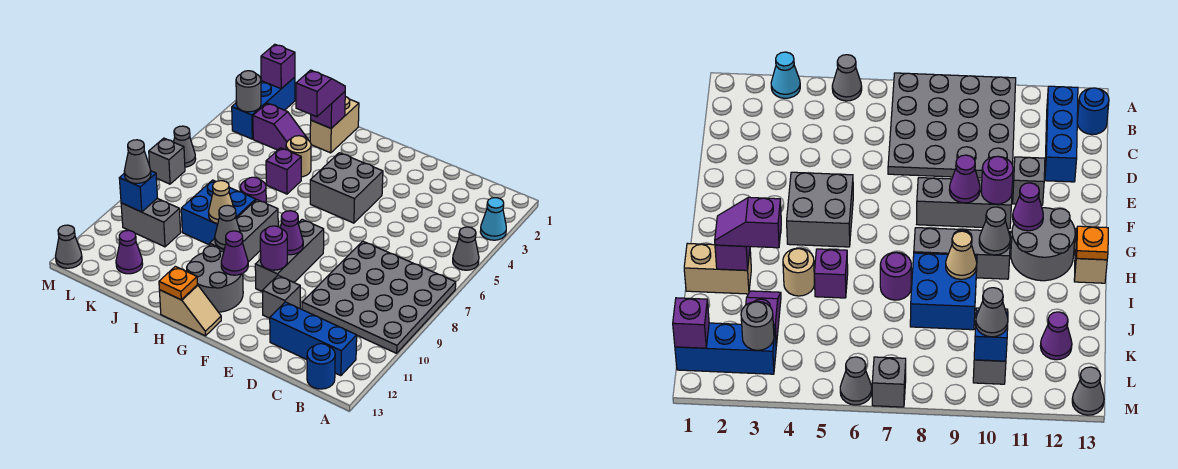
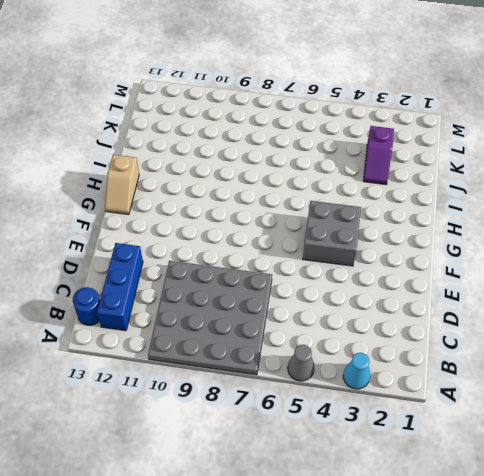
none -> grey brick E11 level 1
none -> grey brick F8:F10 level 1
none -> grey round brick G11:H12 level 1
none -> grey brick H8:H10 level 1

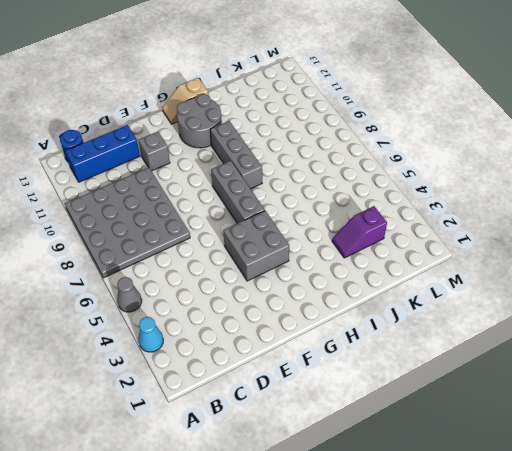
grey brick G6:G8 level 1 -> grey brick F8:F10 level 1
none -> tan brick I1:I2 level 1
none -> tan round brick I4 level 1
none -> purple brick I5 level 1
none -> purple round brick I7 level 1

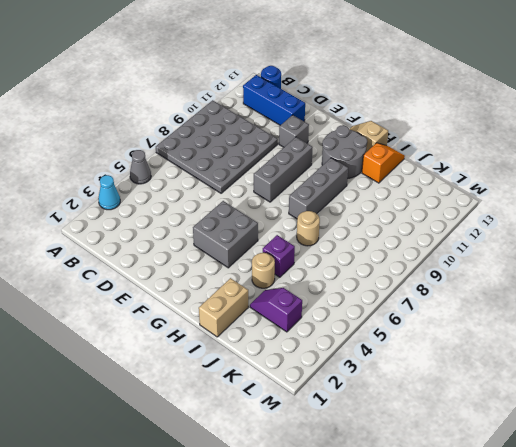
tan round brick I7 level 1 -> purple round brick I7 level 1
orange slope I12:I13 level 1 top 12 -> none
none -> blue brick I8:J9 level 1
none -> grey brick K10:L10 level 1
none -> purple cone K12 level 1
none -> blue brick L1:L3 level 1

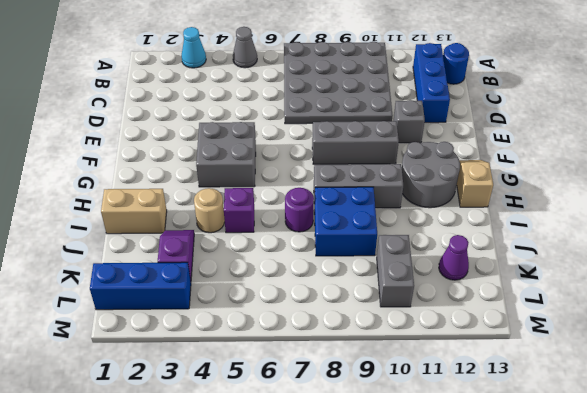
none -> grey cone M6 level 1
none -> grey brick M7 level 1
none -> grey cone M13 level 1
none -> purple cone F9 level 2

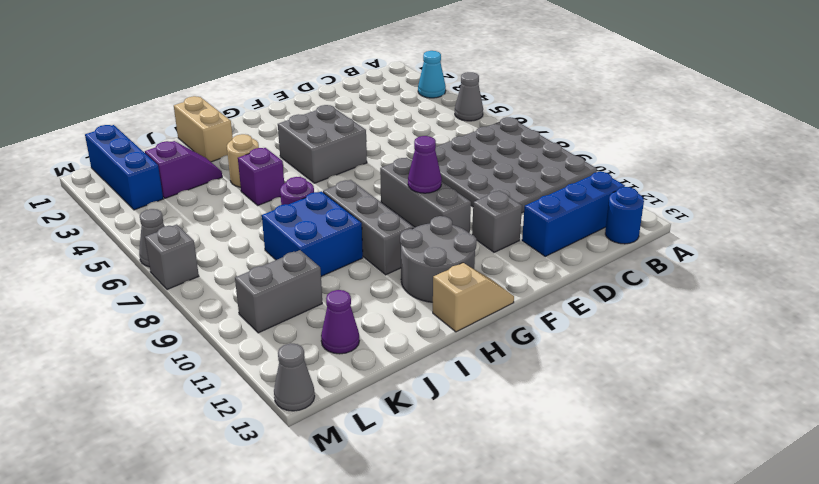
none -> purple round brick F10 level 2
none -> purple cone G11 level 2
none -> grey cone H10 level 2
none -> orange plate H13 level 2

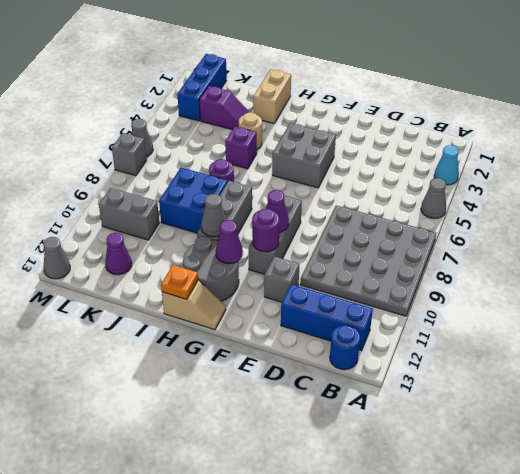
none -> purple brick I2 level 2
none -> tan cone I9 level 2
none -> purple brick L1 level 2
none -> grey round brick L3 level 2

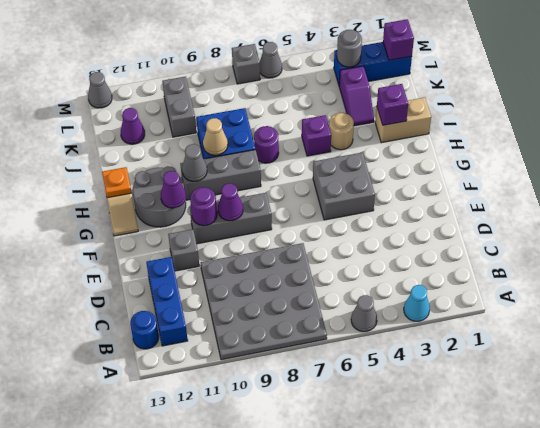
none -> blue brick L10 level 2
none -> purple slope I2:I3 level 3 top 3
none -> grey cone L10 level 3

